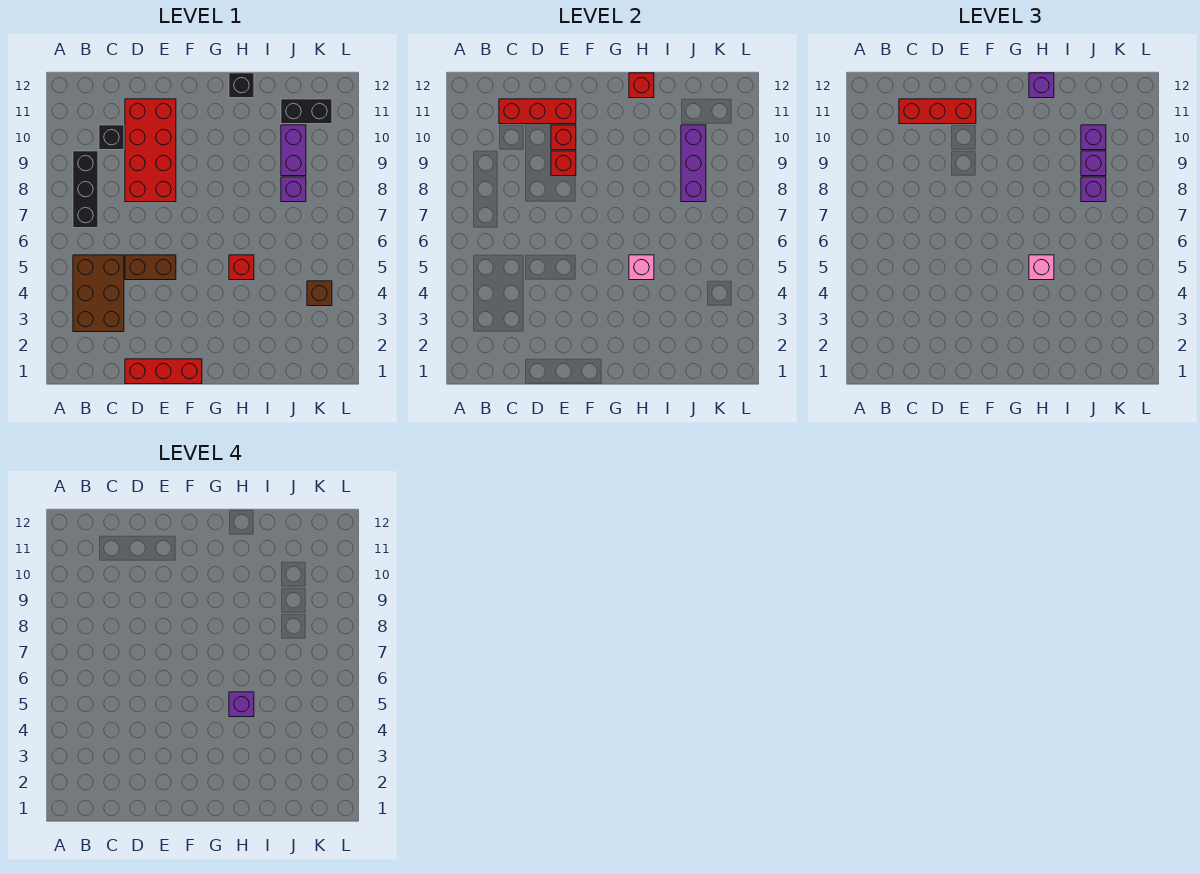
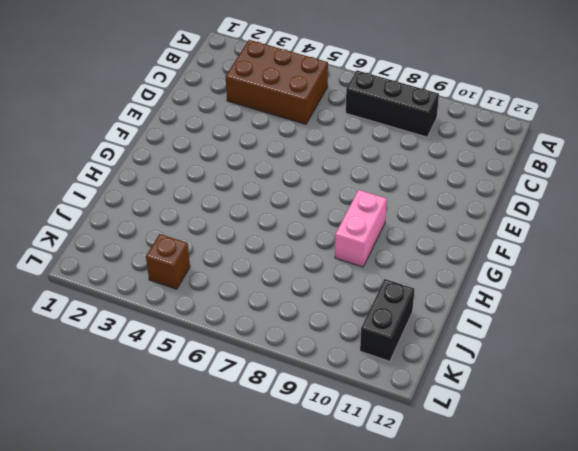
pink brick G9:H9 level 1 -> none
none -> black brick C10 level 1
none -> red brick D1:F1 level 1
none -> brown brick D5:E5 level 1

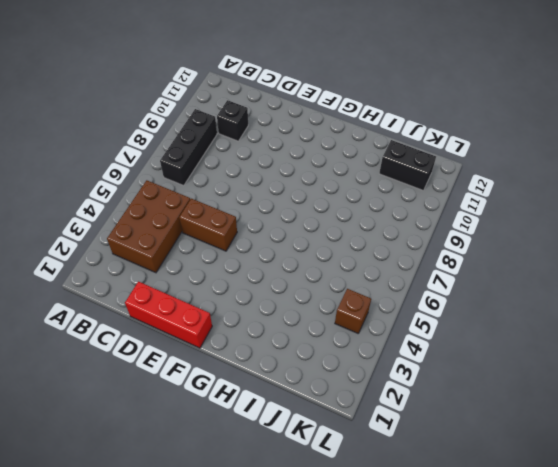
none -> red brick D8:E11 level 1
none -> red brick H5 level 1
none -> black brick H12 level 1

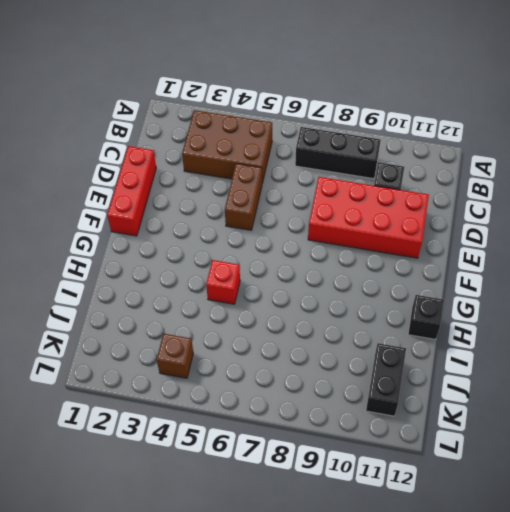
none -> purple brick J8 level 1
none -> purple brick J9:J10 level 1
none -> red brick C11:E11 level 2

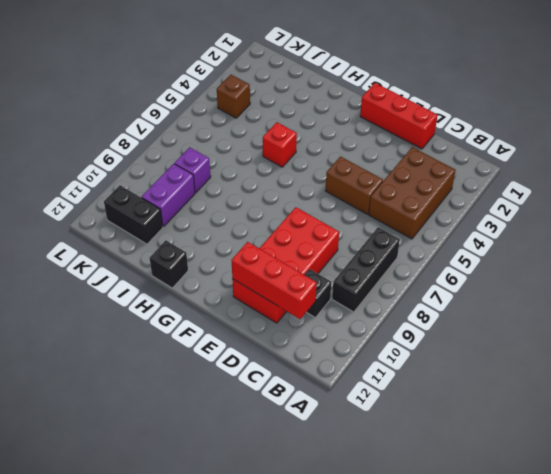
none -> red brick E9 level 2
none -> red brick E10 level 2
none -> pink brick H5 level 2

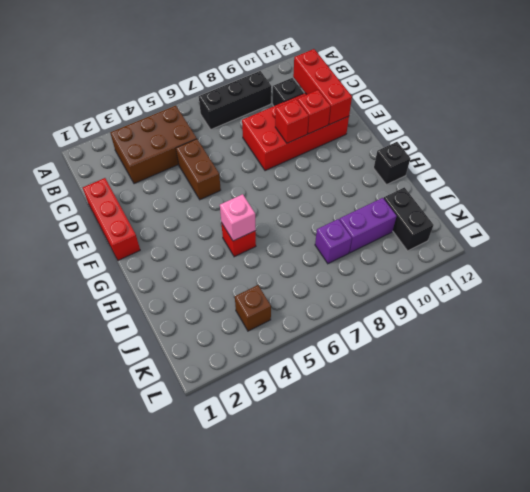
none -> red brick H12 level 2
none -> purple brick J8:J10 level 2
none -> red brick C11:E11 level 3

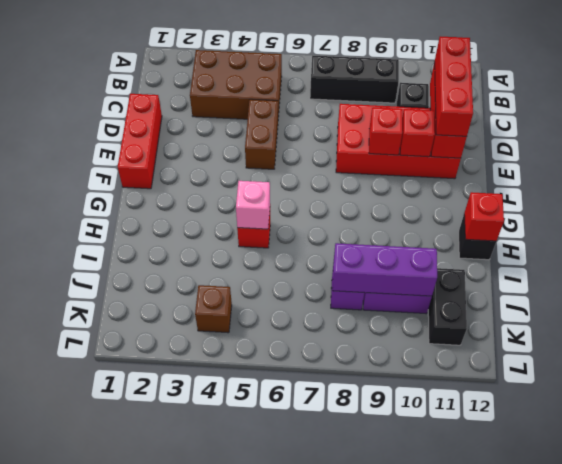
none -> pink brick H5 level 3
none -> purple brick H12 level 3
none -> purple brick J8 level 3

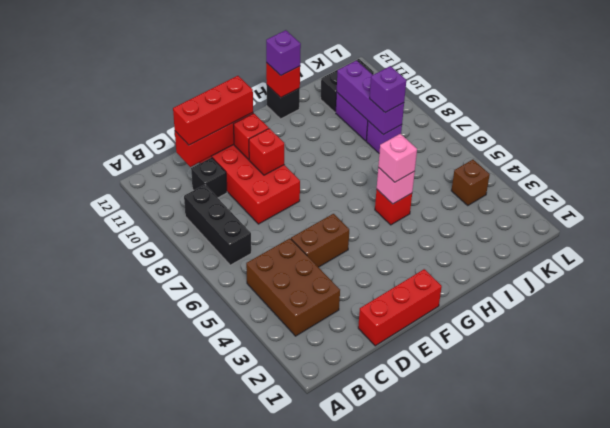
none -> purple brick J9 level 3
none -> purple brick J10 level 3
none -> purple brick H5 level 4

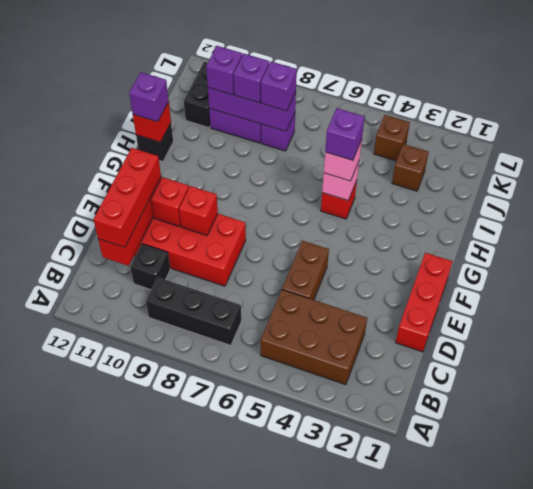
brown brick J3 level 1 -> none

